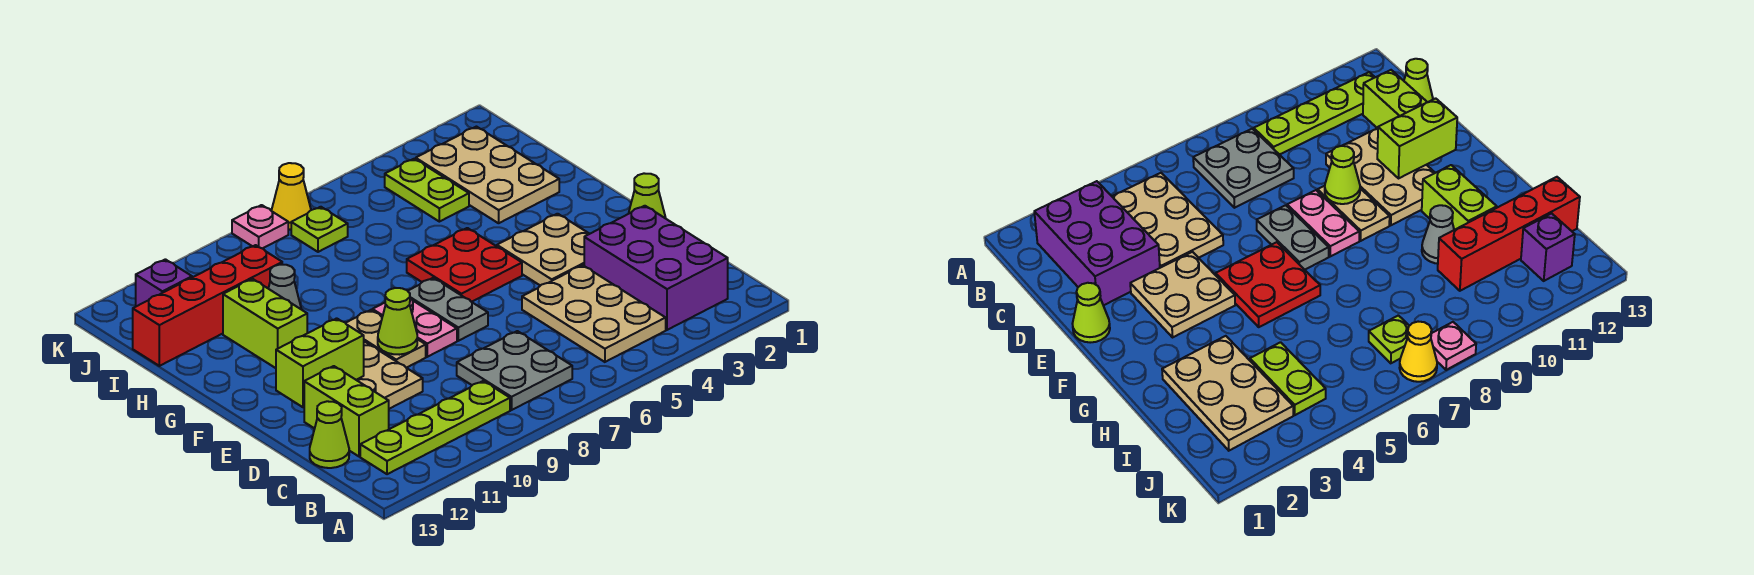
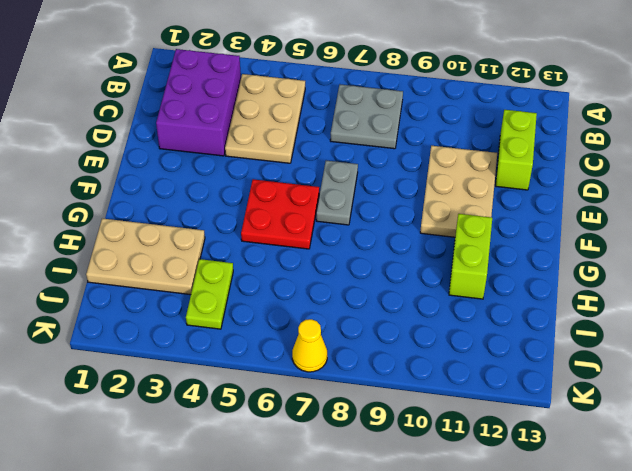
tan plate H1:I3 level 1 -> tan plate H2:J3 level 1
none -> lime plate B9:B12 level 1
none -> lime cone C13 level 1
none -> lime cone E1 level 1

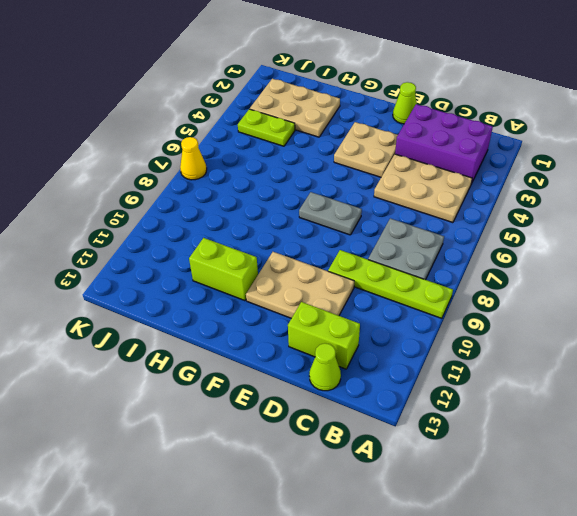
lime plate A9:D9 level 1 -> lime plate B9:B12 level 1
none -> pink plate E8:F8 level 1
none -> tan plate E9:F9 level 1
none -> red plate F5:G6 level 1

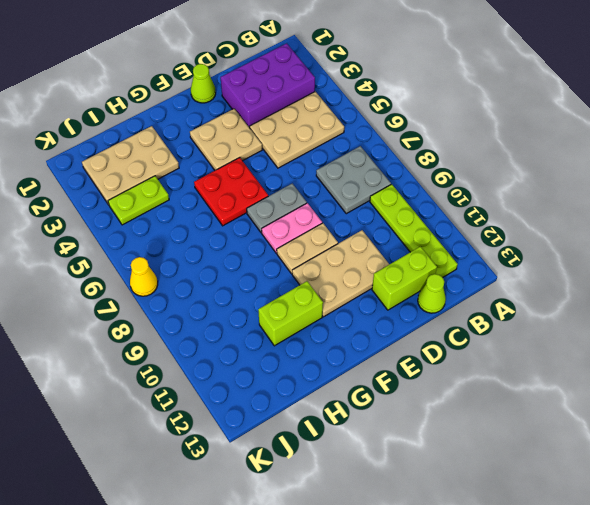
none -> grey cone H10 level 1
none -> red brick I10:I13 level 1
none -> lime plate J7 level 1

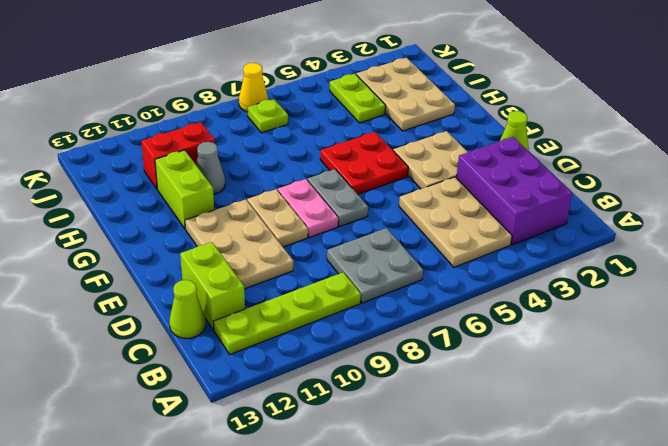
red brick I10:I11 level 1 -> red brick I10:I13 level 1
none -> purple brick J12 level 1
none -> pink plate K8 level 1
none -> lime cone E9 level 2

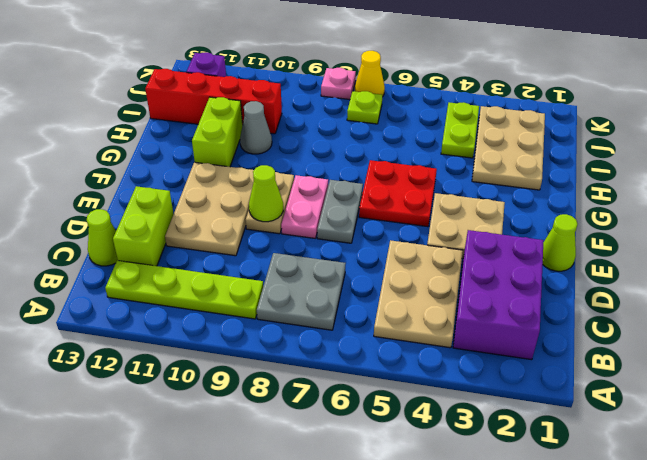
none -> lime brick E11:E12 level 2

